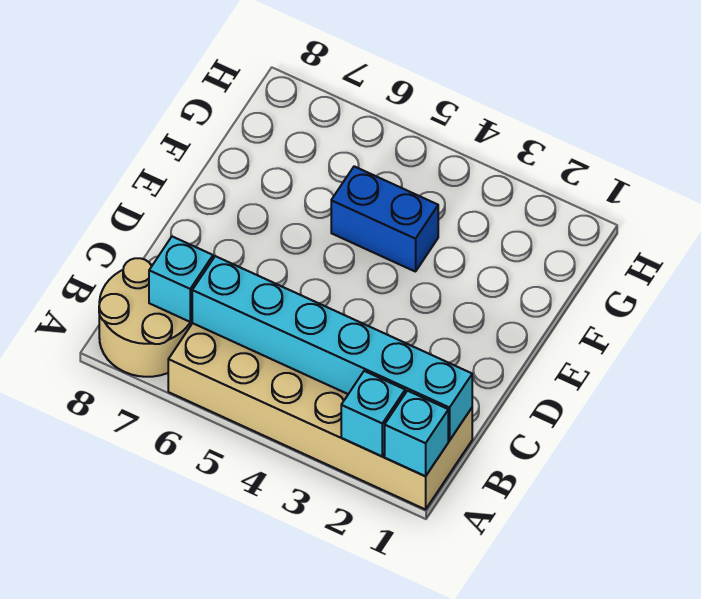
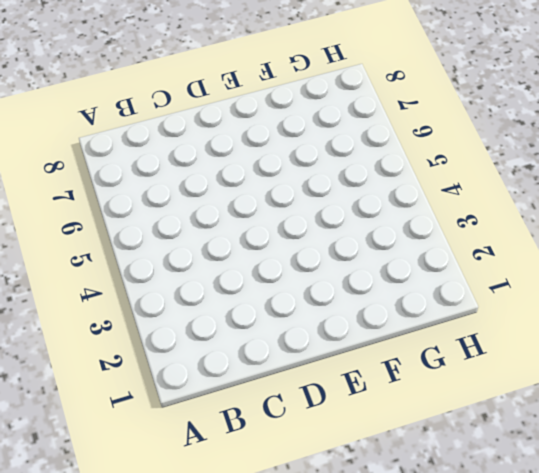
none -> tan brick A1:B6 level 1
none -> tan round brick A7:B8 level 1

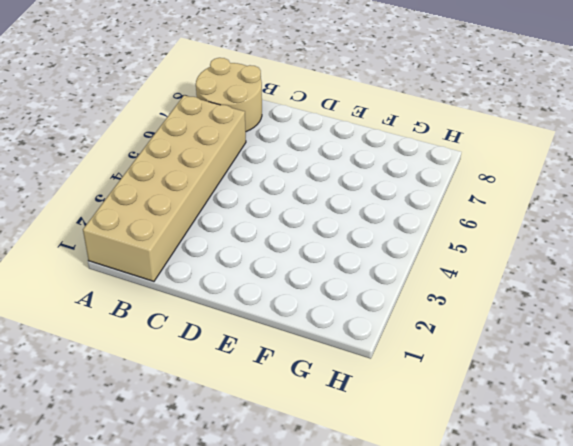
none -> blue brick F4:F5 level 1
none -> cyan brick A1 level 2

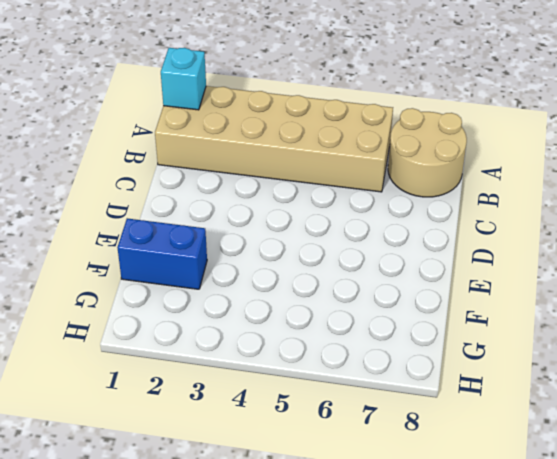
blue brick F1:F2 level 1 -> blue brick F4:F5 level 1
none -> cyan brick A2 level 2
none -> cyan brick B1:B6 level 2

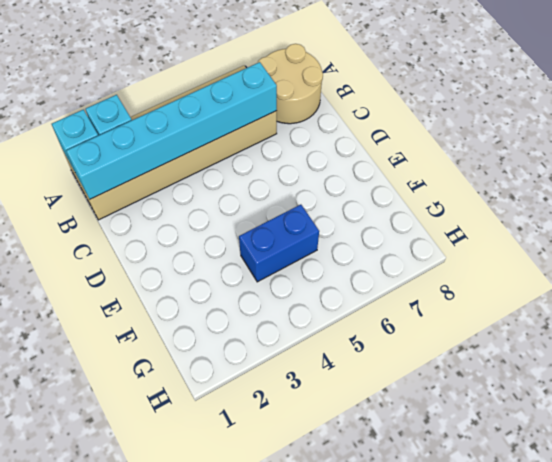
none -> cyan brick B7 level 2

